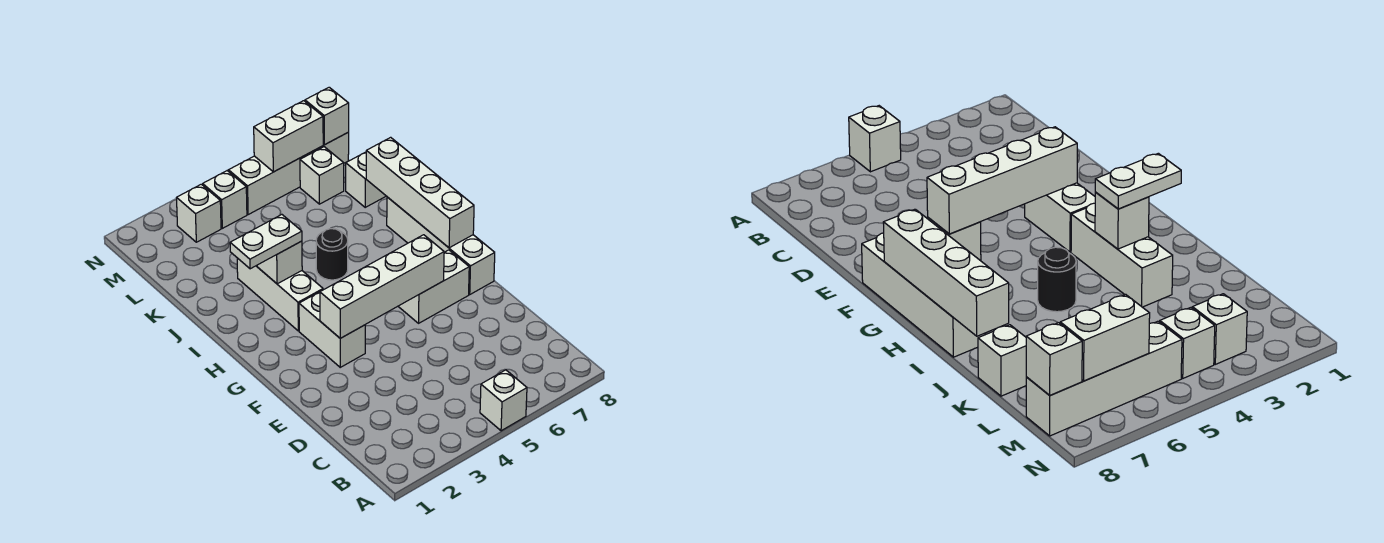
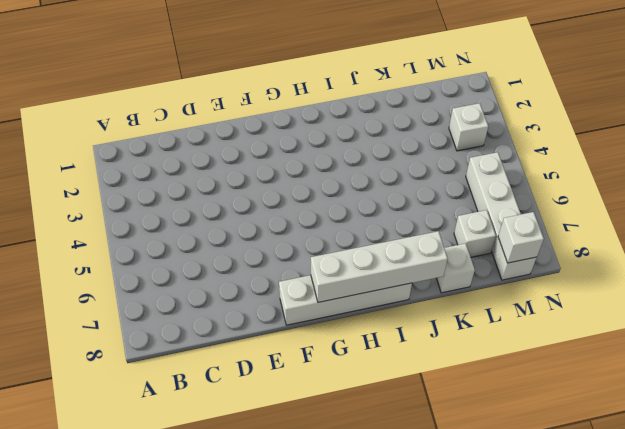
none -> white brick A5 level 1
none -> white brick F3:G3 level 1
none -> white brick F6:F7 level 1

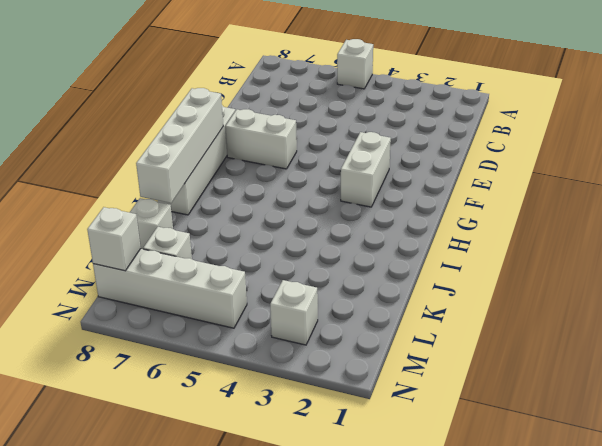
none -> white brick H3:J3 level 1
none -> black round brick I5 level 1
none -> white brick M4 level 1

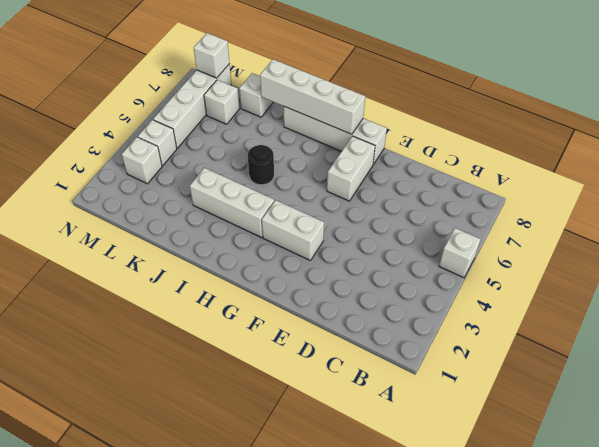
none -> white brick F3:F6 level 2
none -> white brick I3 level 2
none -> white brick M6:M7 level 2

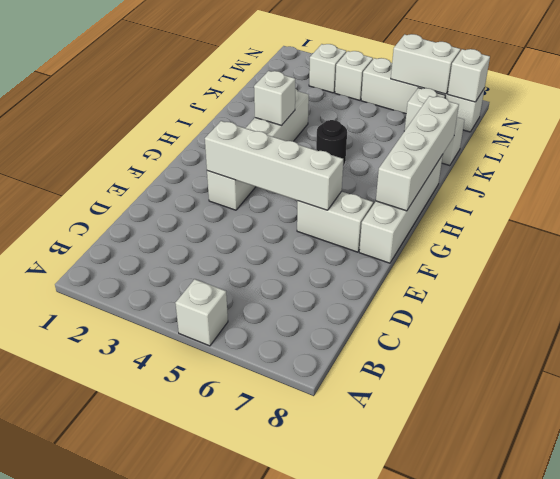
none -> white plate I2:I3 level 3

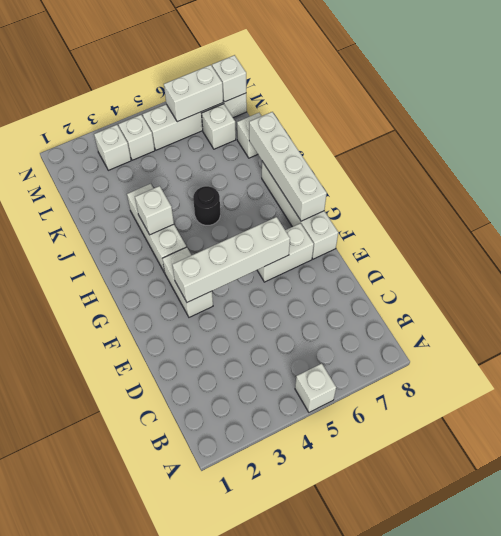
none -> white plate I2:I3 level 3

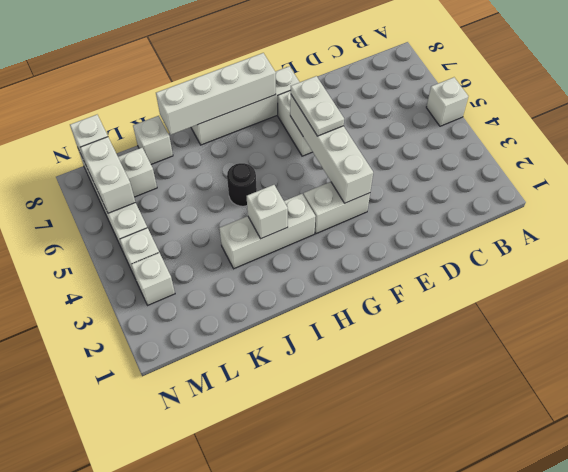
white plate F5:F6 level 3 -> white plate I2:I3 level 3

